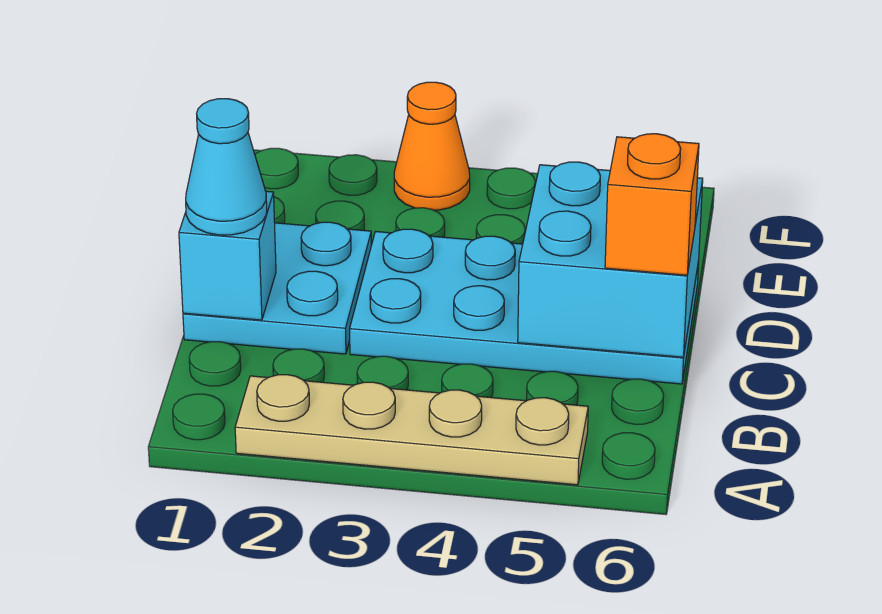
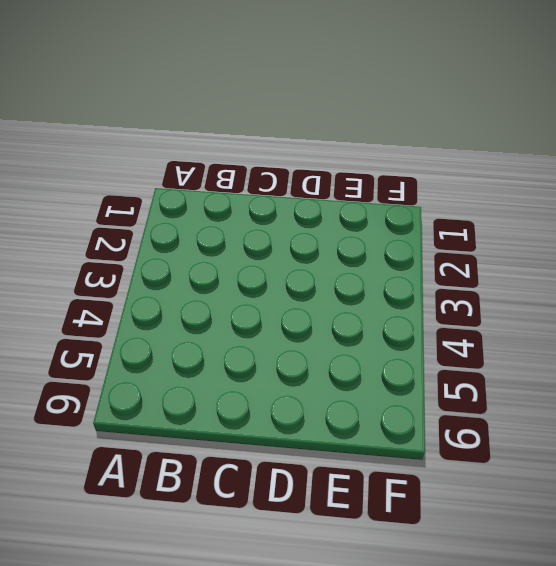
none -> tan plate A2:A5 level 1
none -> cyan plate C1:D2 level 1

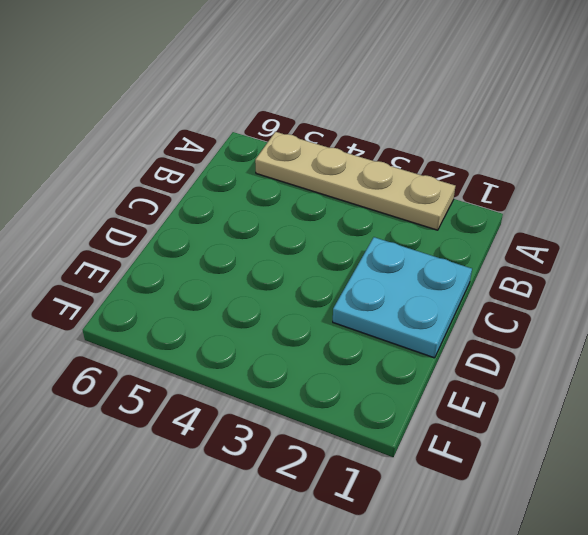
none -> cyan plate C3:D6 level 1
none -> orange cone F3 level 1

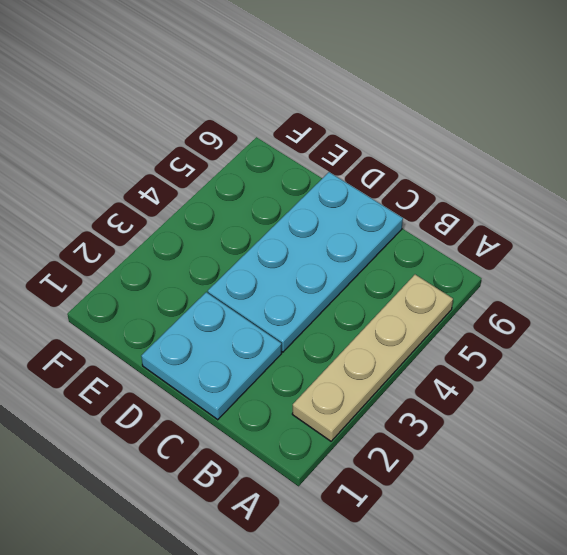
none -> orange cone F3 level 1
none -> cyan brick C1 level 2

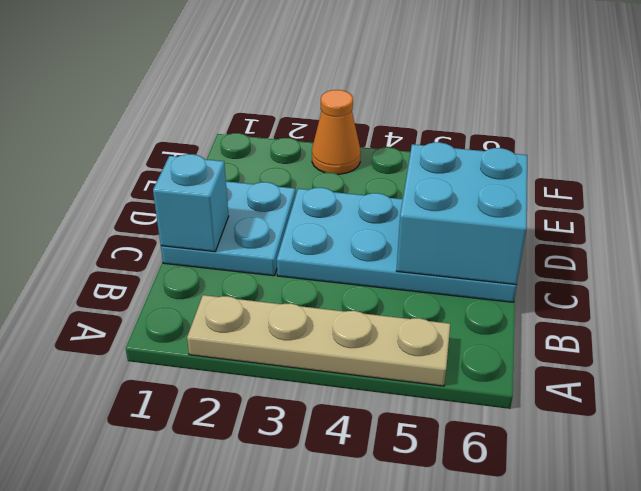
none -> cyan cone C1 level 3
none -> orange brick C6 level 3

